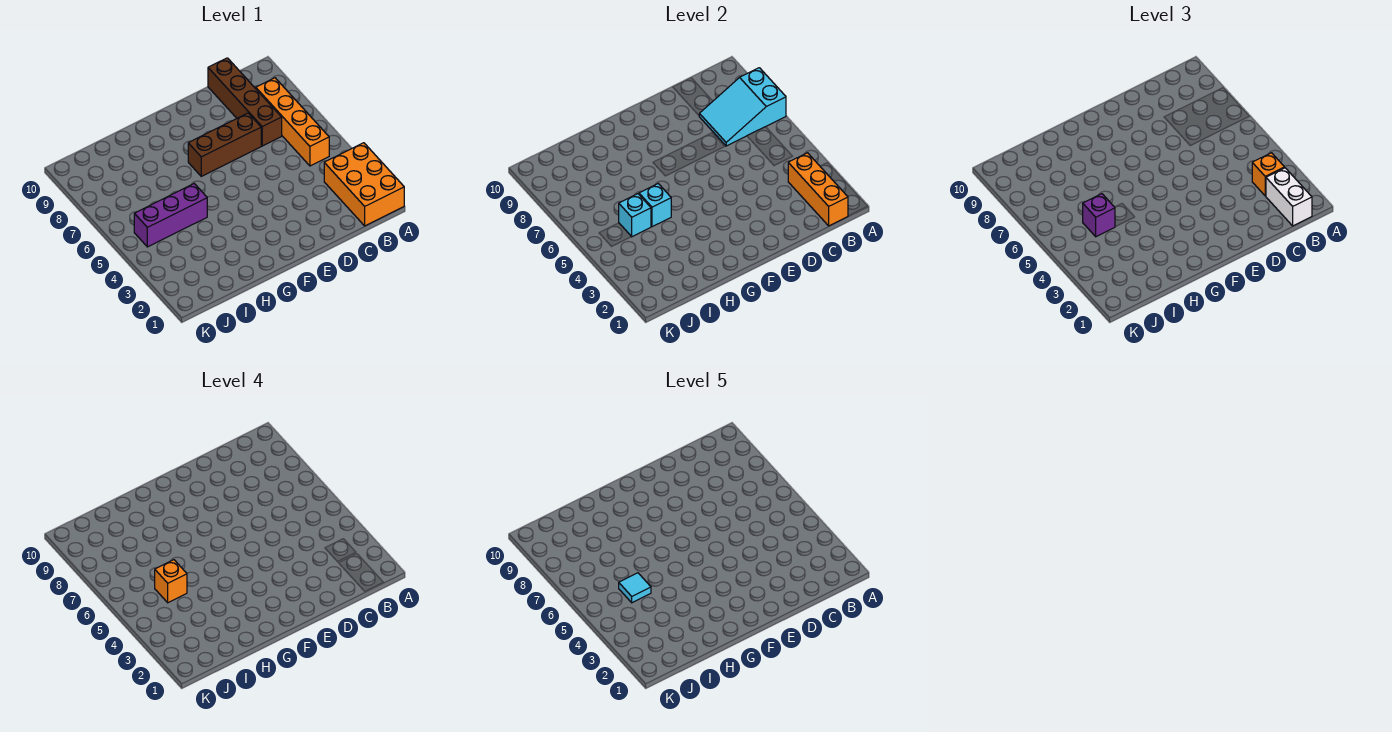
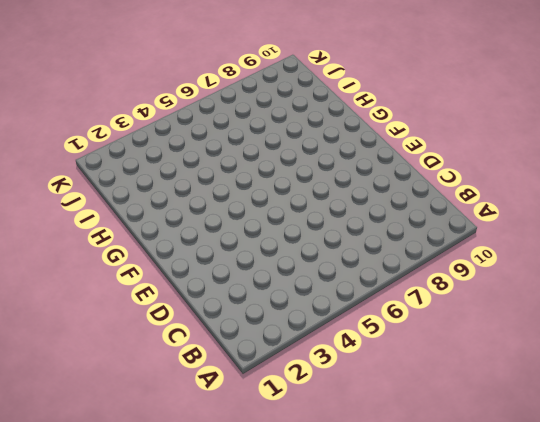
none -> orange brick A1:B3 level 1
none -> orange brick B5:B8 level 1
none -> brown brick C7:C10 level 1

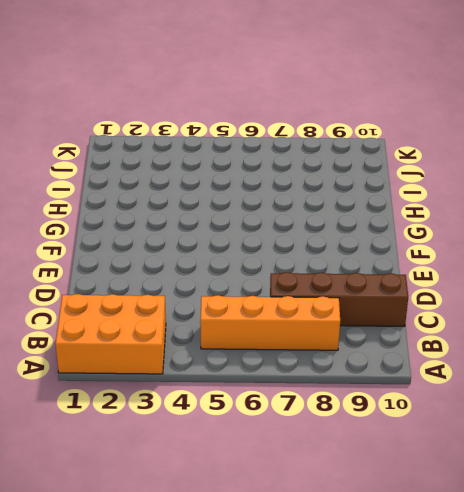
none -> brown brick D7:F7 level 1
none -> purple brick H5:J5 level 1
none -> cyan slope A7:C8 level 2 top A

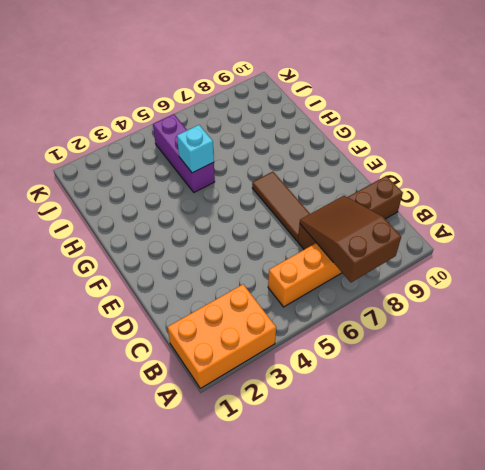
brown slope A7:C8 level 2 top A -> cyan slope A7:C8 level 2 top A
brown tile D7:F7 level 1 -> brown brick D7:F7 level 1
none -> orange brick B1:B3 level 2
none -> cyan brick I5 level 2
none -> white brick B1:B2 level 3

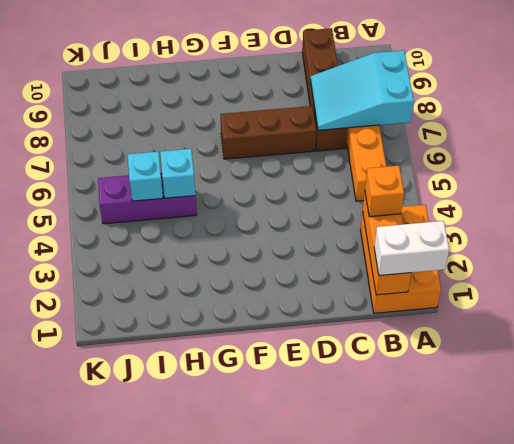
white brick A1:B1 level 3 -> white brick B1:B2 level 3
none -> purple brick I5 level 3
none -> orange brick I5 level 4
none -> cyan tile I5 level 5

